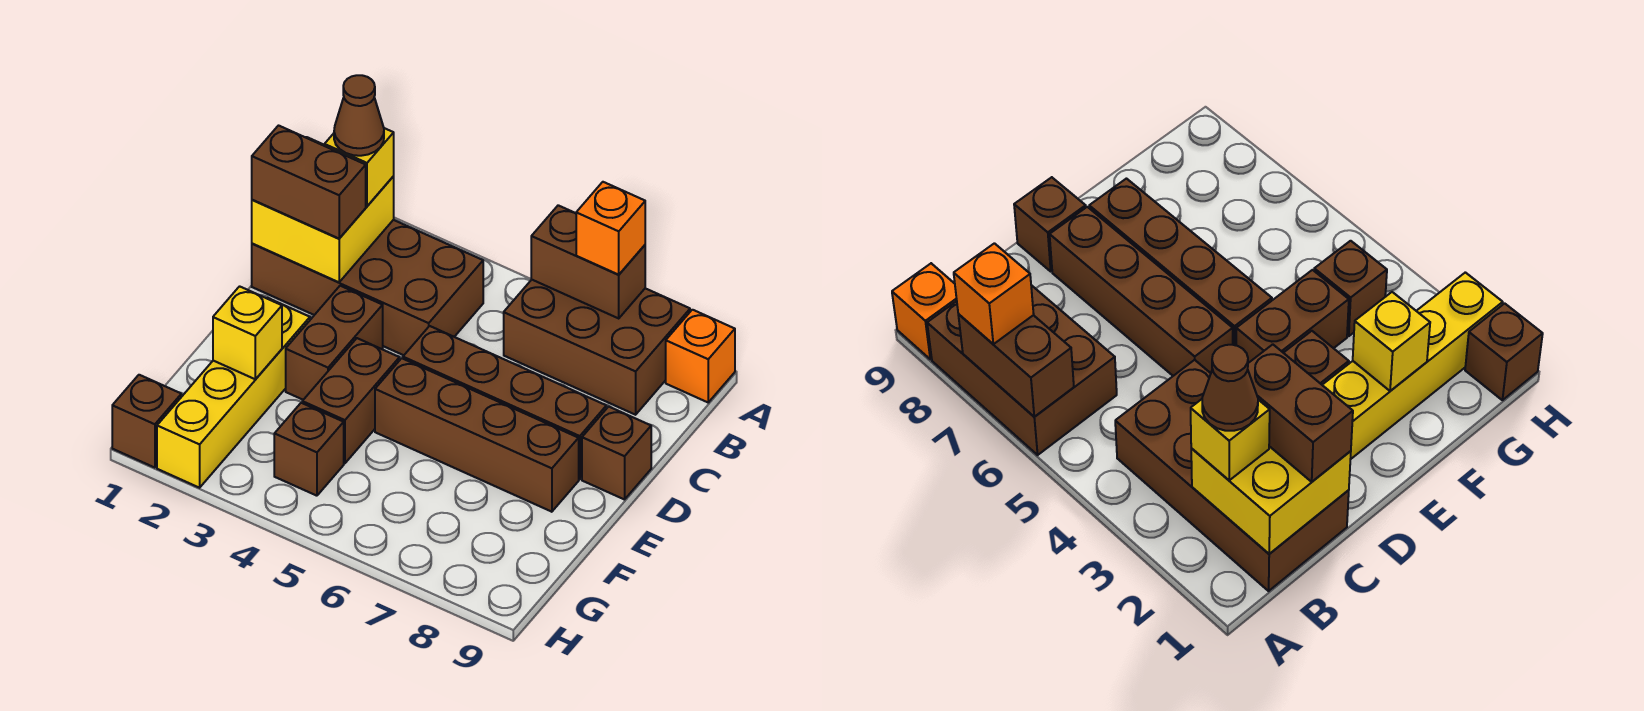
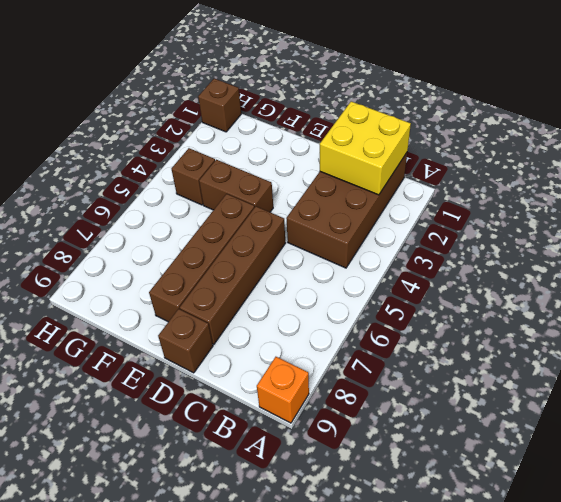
none -> brown brick A6:B8 level 1
none -> brown brick D3:E3 level 1
none -> yellow brick E2:H2 level 1

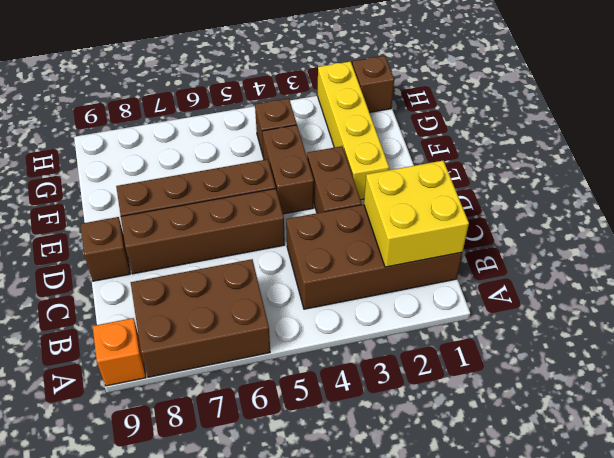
none -> brown brick A6:A7 level 2
none -> yellow brick F2 level 2
none -> orange brick A7 level 3

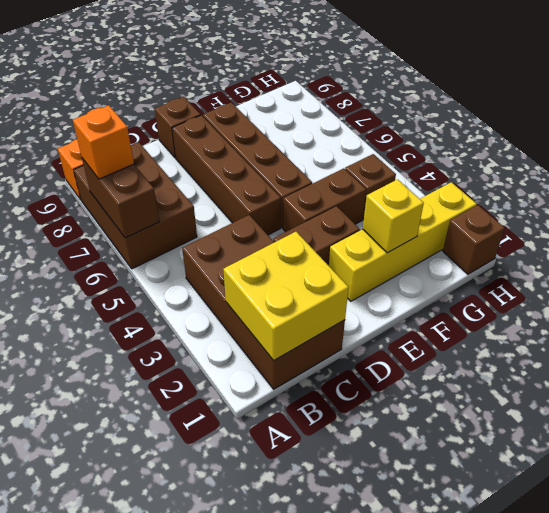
none -> yellow brick B2 level 3
none -> brown brick C1:C2 level 3
none -> brown cone B2 level 4

